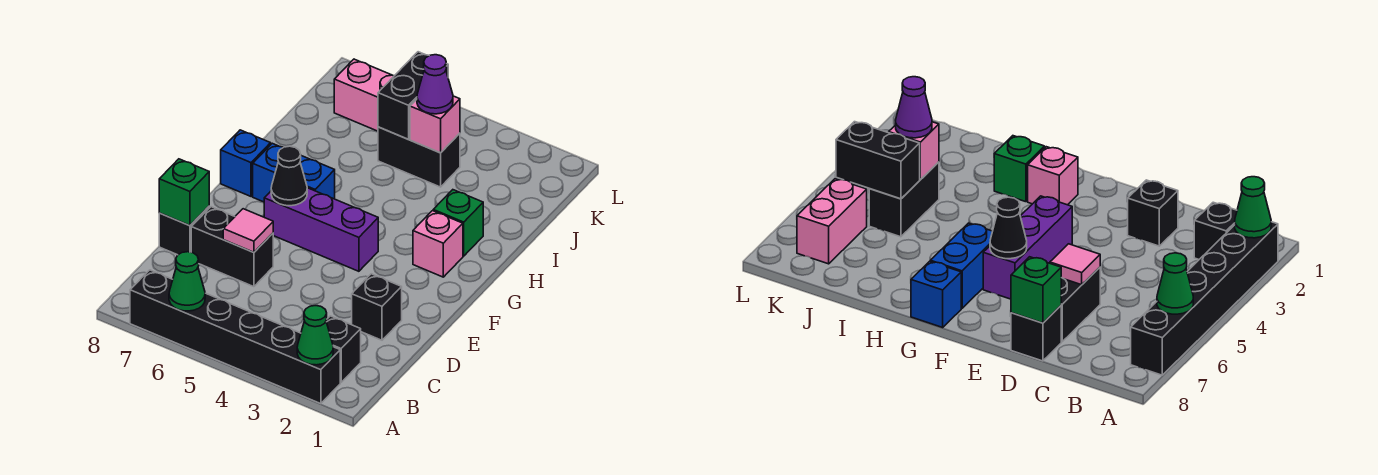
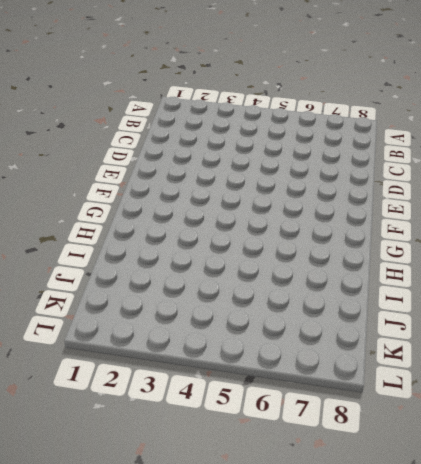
none -> black brick A2:A7 level 1
none -> black brick B2 level 1
none -> black brick D2 level 1

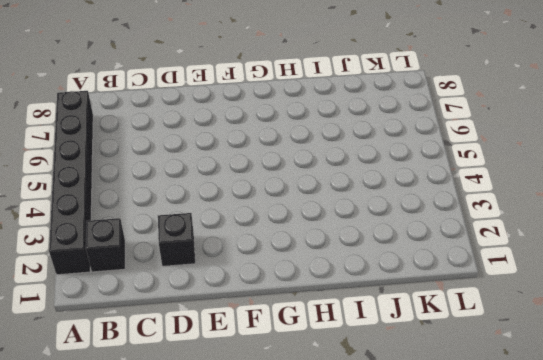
none -> black brick D6:D7 level 1
none -> black brick D8 level 1
none -> purple brick F4:F6 level 1

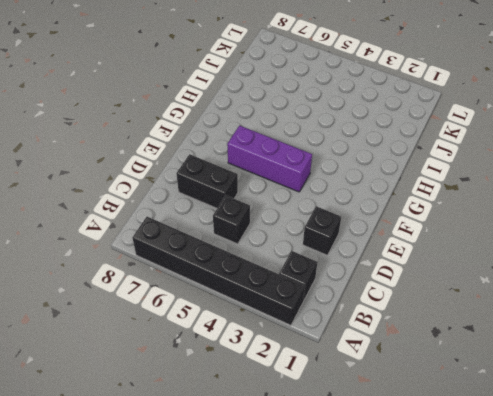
black brick C5 level 1 -> black brick D8 level 1
none -> pink brick G2 level 1
none -> blue brick G6:G7 level 1
none -> blue brick G8 level 1

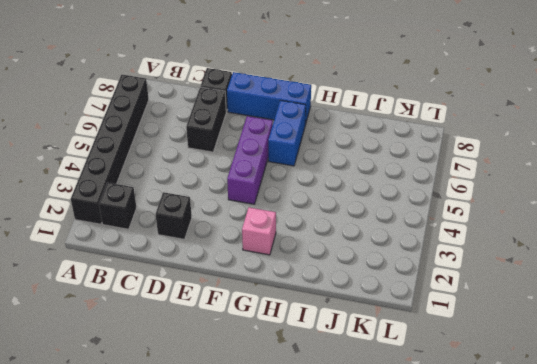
blue brick E8:G8 level 1 -> blue brick G8 level 1
none -> green brick H2 level 1
none -> black brick J4:J5 level 1
none -> pink brick K6:K7 level 1

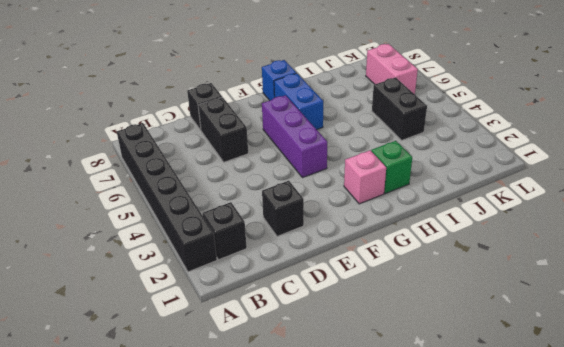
none -> green cone A2 level 2
none -> green cone A6 level 2
none -> pink tile D6 level 2

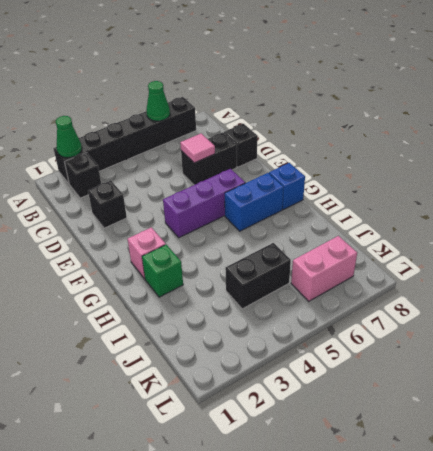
none -> green brick D8 level 2
none -> black cone F6 level 2
none -> pink brick J4 level 2

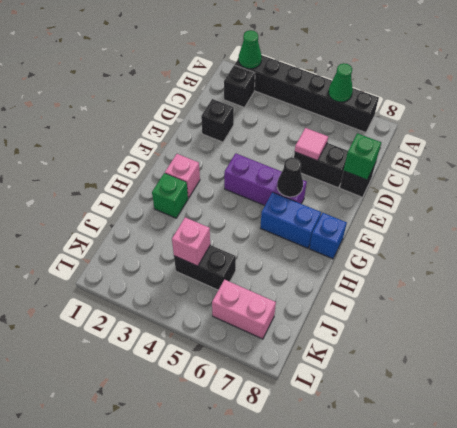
none -> black brick J5:K5 level 2
none -> purple cone J4 level 3

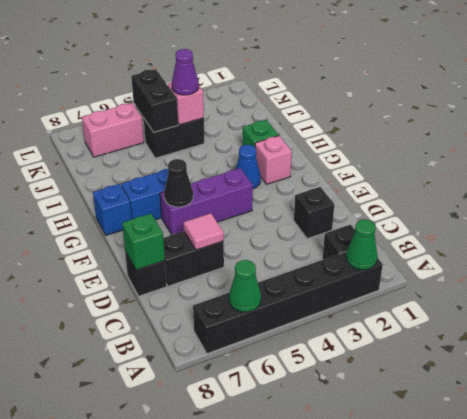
blue cone G3 level 1 -> none

